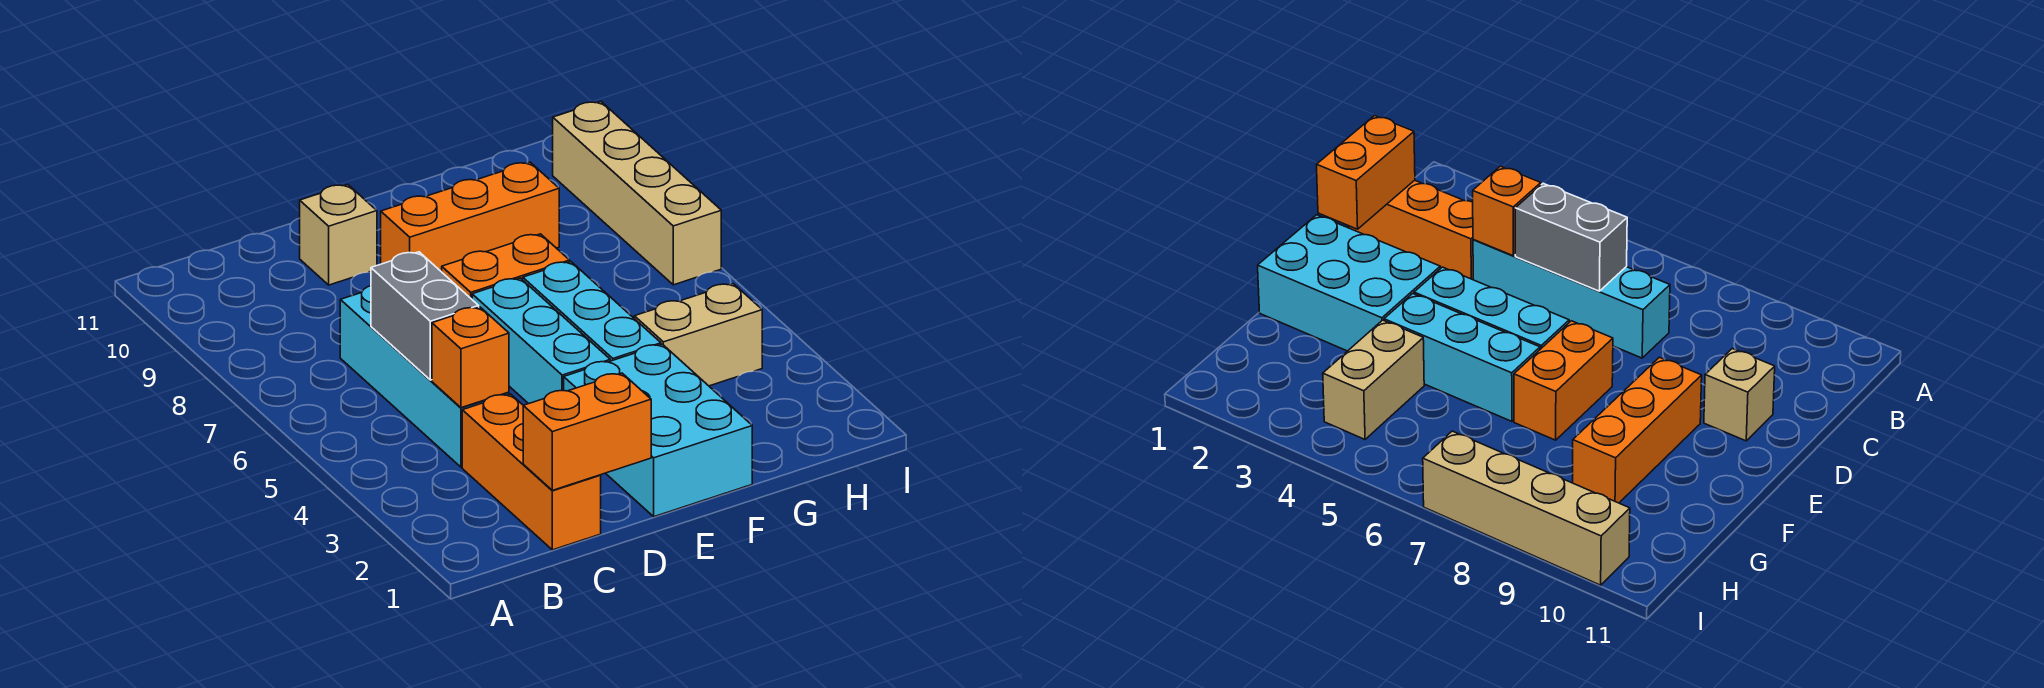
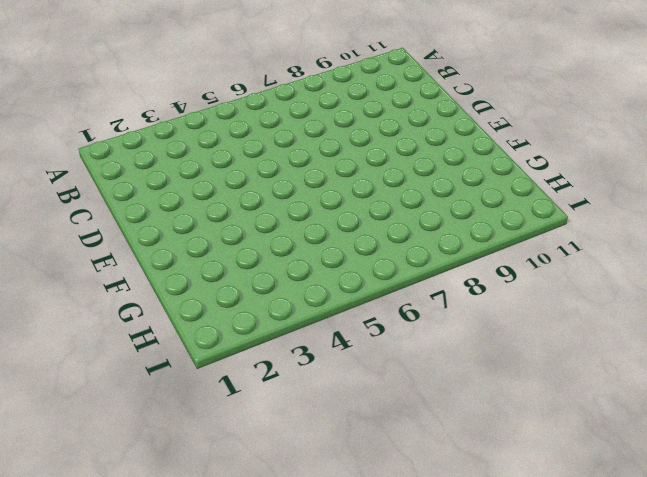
none -> orange brick C1:C3 level 1
none -> cyan brick C4:C7 level 1
none -> tan brick D10 level 1

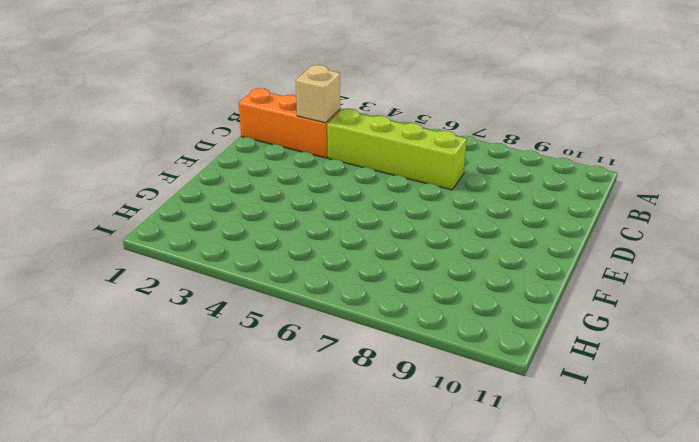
tan brick C3 level 2 -> tan brick D10 level 1
lime brick C4:C7 level 1 -> cyan brick C4:C7 level 1
none -> cyan brick E1:F3 level 1
none -> cyan brick E4:E6 level 1
none -> orange brick E7:F7 level 1

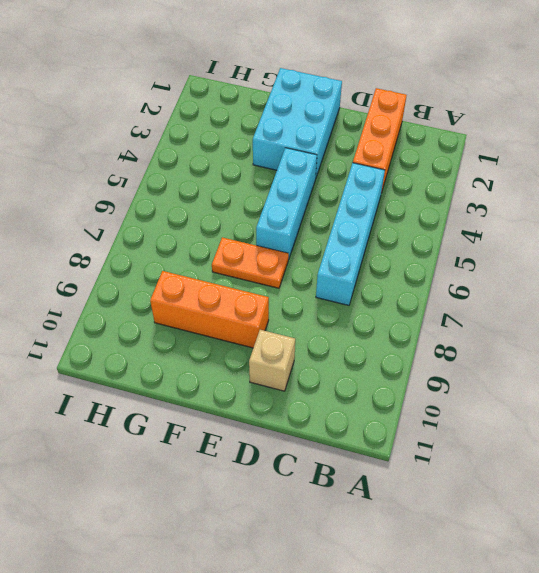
orange plate E7:F7 level 1 -> orange brick E7:F7 level 1
none -> cyan brick F4:F6 level 1
none -> tan brick G4:H4 level 1
none -> tan brick I7:I10 level 1

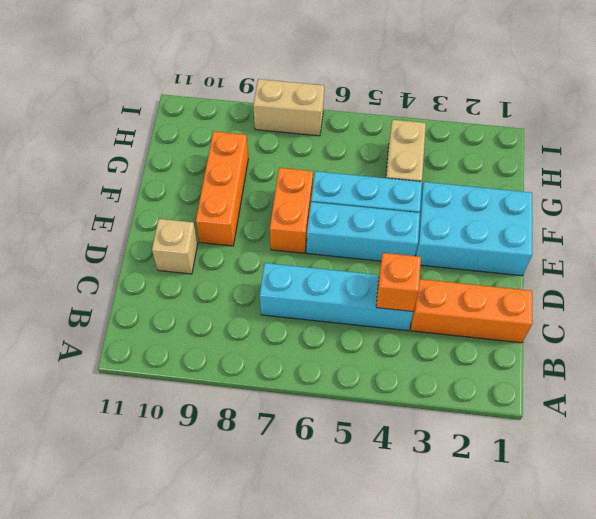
tan brick I7:I8 level 1 -> tan brick I7:I10 level 1
none -> orange brick C1:D1 level 2
none -> grey brick C5:C6 level 2

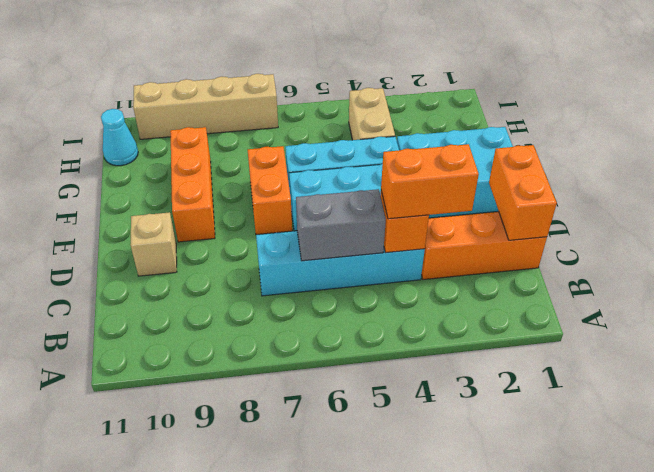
orange brick C3:C4 level 3 -> none
cyan cone H11 level 1 -> none

